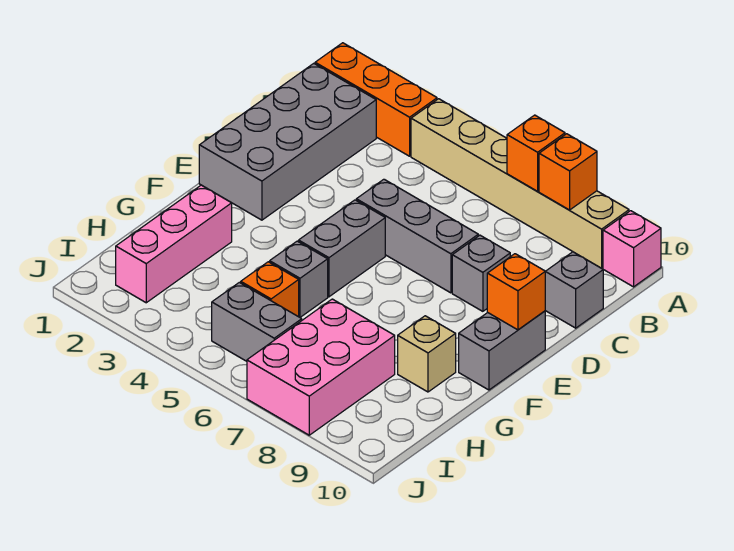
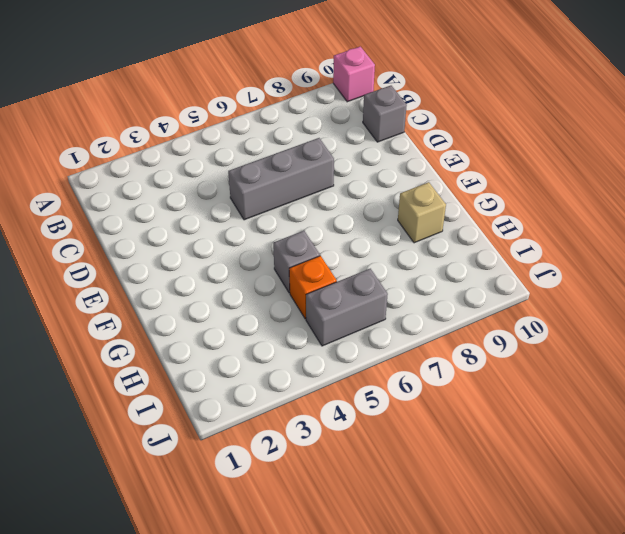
none -> orange brick A1:A3 level 1
none -> tan brick A4:A9 level 1
none -> grey brick B1:E2 level 1

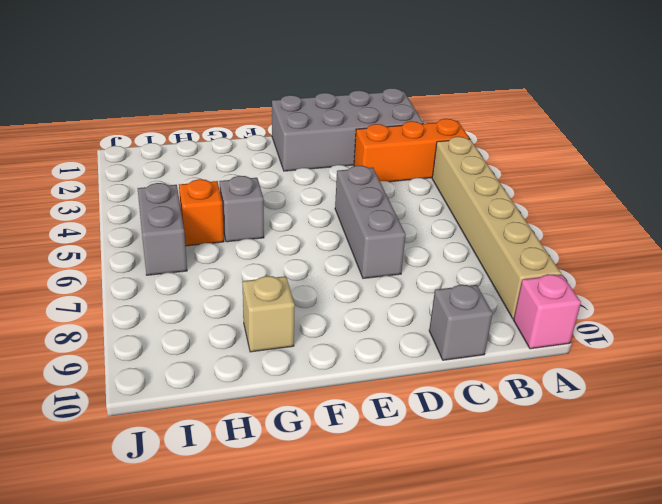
orange brick A3:C3 level 1 -> orange brick A1:A3 level 1
none -> grey brick D8 level 1
none -> grey brick E5:F5 level 1
none -> grey brick E10:F10 level 1

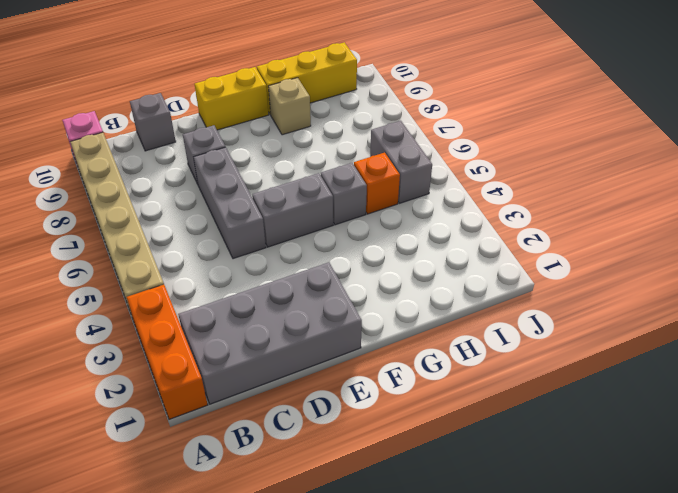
yellow brick E10:F10 level 1 -> grey brick E10:F10 level 1
yellow brick G10:I10 level 1 -> none
none -> pink brick G2:I2 level 1
none -> pink brick H7:J8 level 1
none -> orange brick A7 level 2

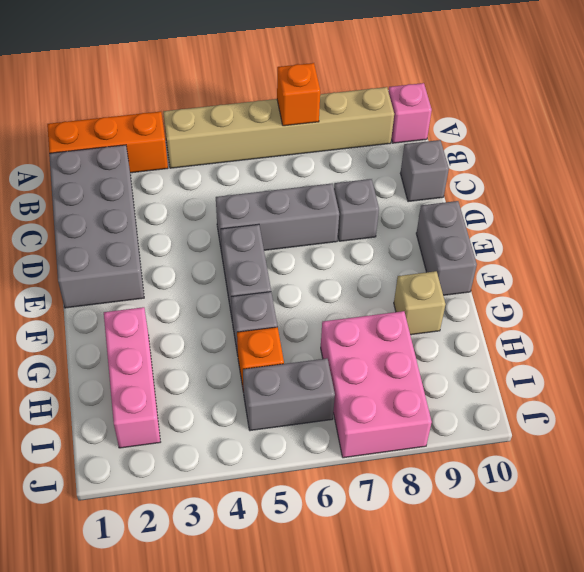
none -> orange brick A8 level 2
none -> orange brick E10 level 2

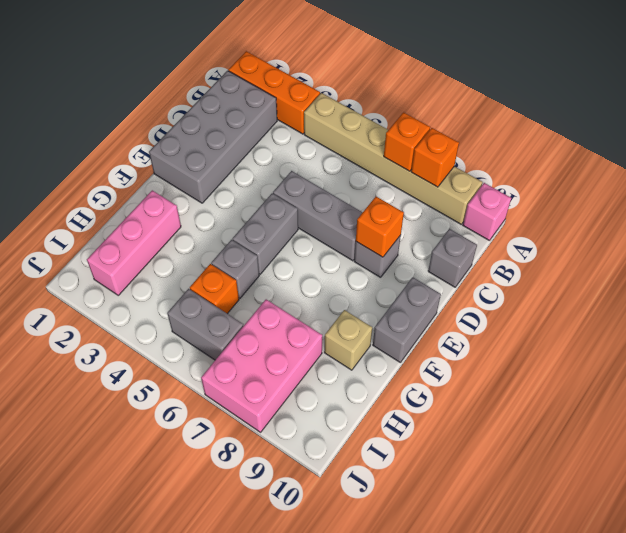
orange brick D8 level 2 -> orange brick E10 level 2

